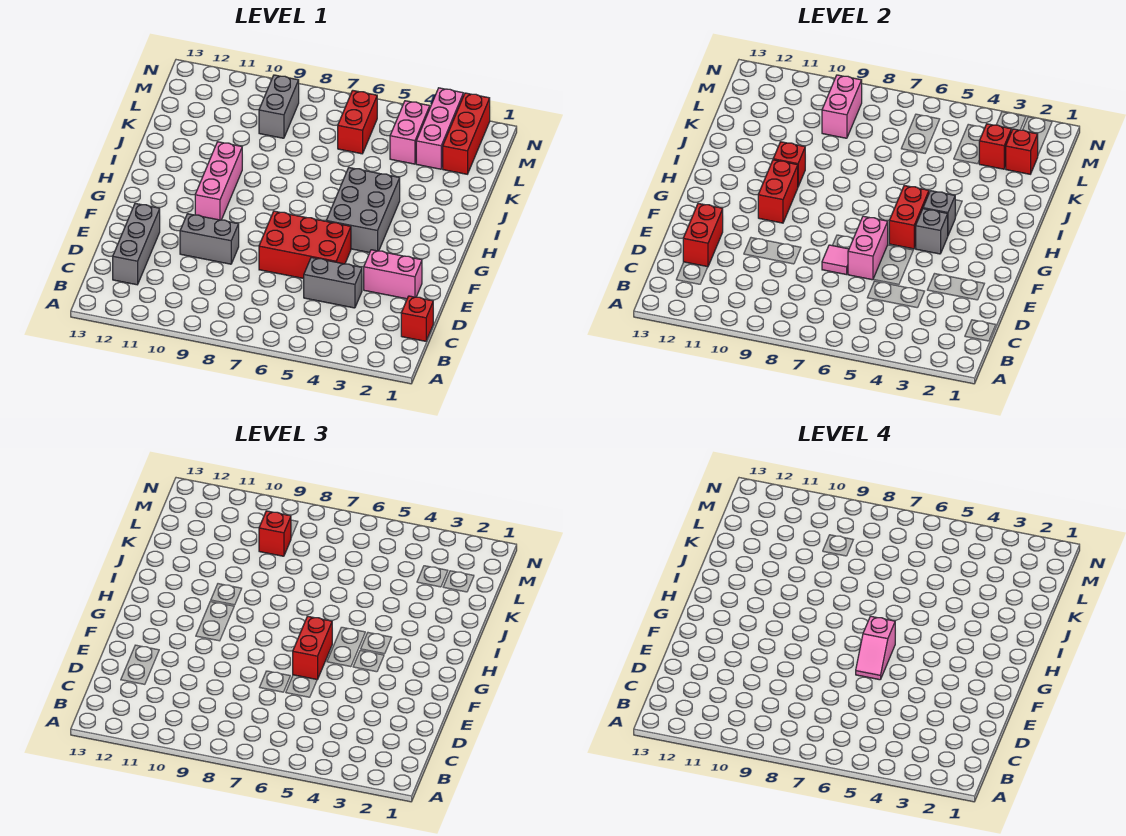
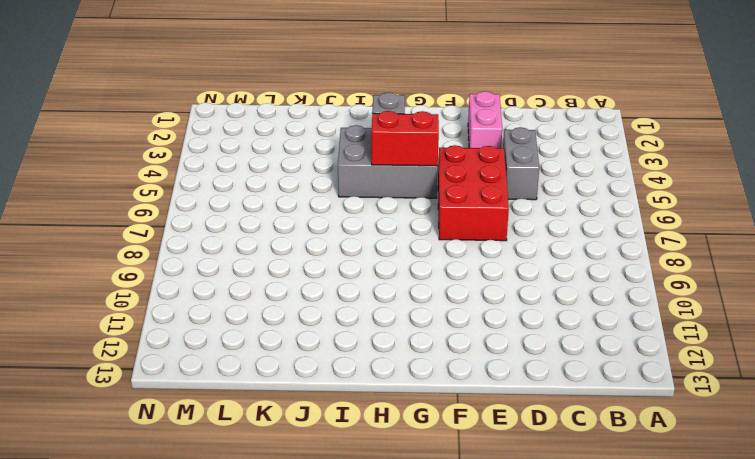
none -> red brick C1 level 1
none -> grey brick C12:E12 level 1
none -> grey brick E9:E10 level 1

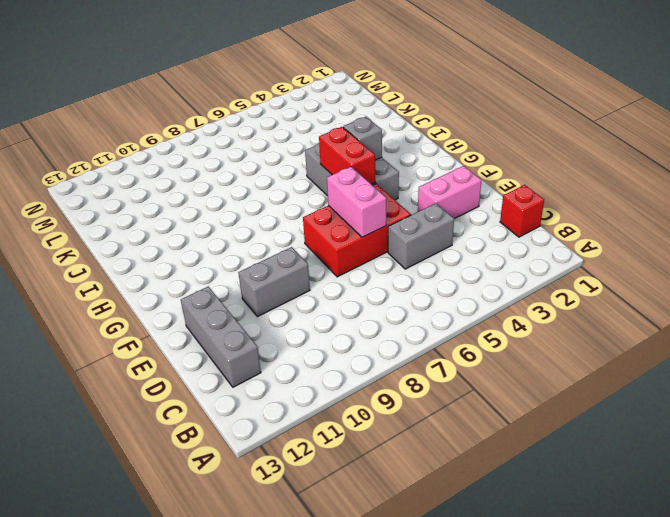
none -> pink brick G10:I10 level 1
none -> red brick L2:N2 level 1
none -> pink brick L3:N3 level 1

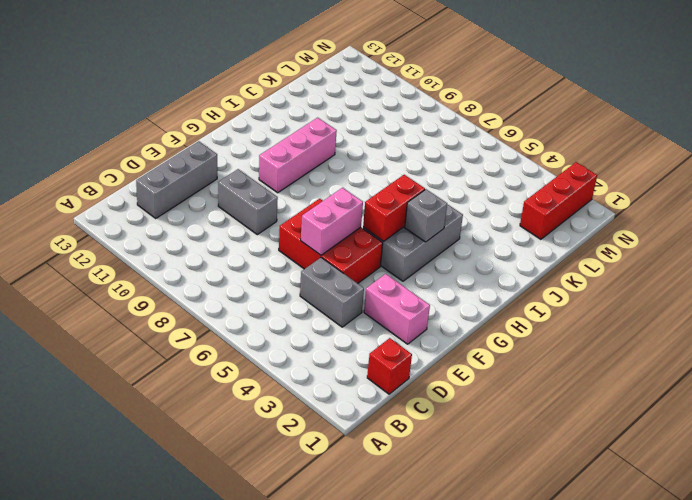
none -> pink brick L3:N3 level 1
none -> pink brick L4:M4 level 1
none -> red brick L6:M6 level 1

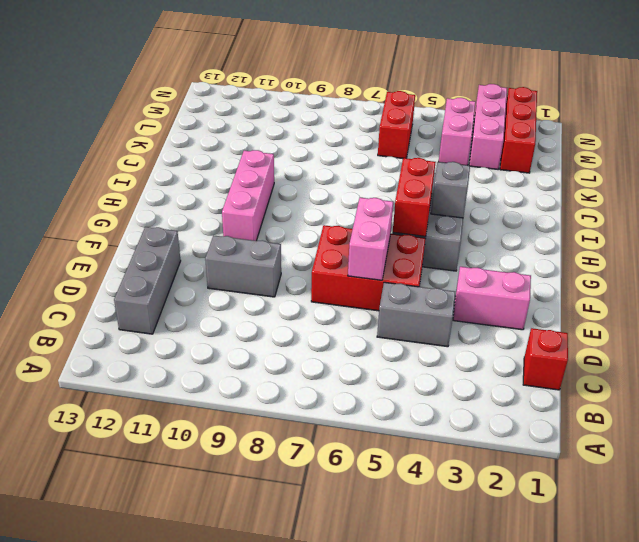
none -> grey brick L9:M9 level 1
none -> red brick D12:E12 level 2
none -> pink tile E7 level 2

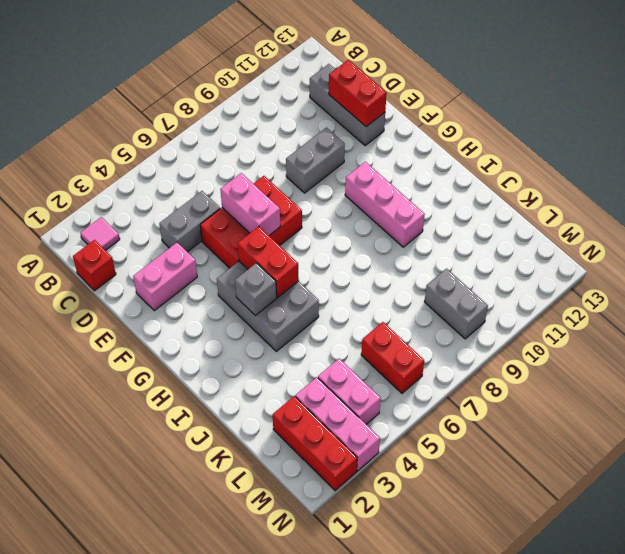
pink tile B2 level 1 -> pink tile E7 level 2
none -> grey brick G4 level 2
none -> red brick G10:H10 level 2
none -> red brick I10 level 2

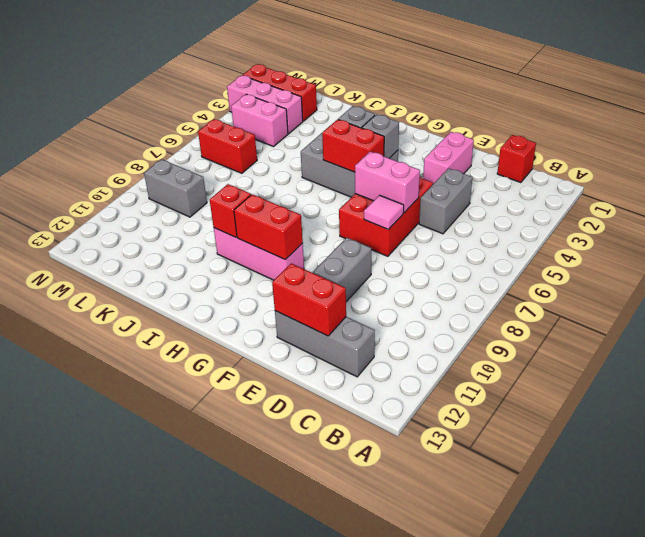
none -> red brick L2 level 2
none -> red brick L3 level 2
none -> pink brick L9:M9 level 2

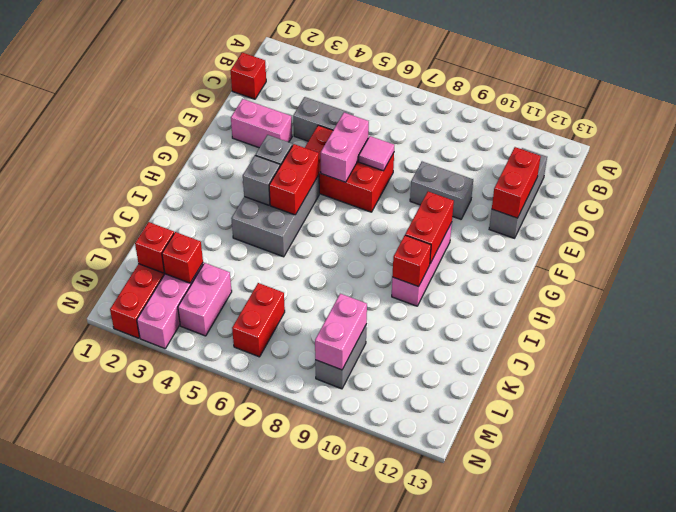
none -> red brick F6:G6 level 3
none -> red brick L9 level 3
none -> pink slope F6:G6 level 4 top G

